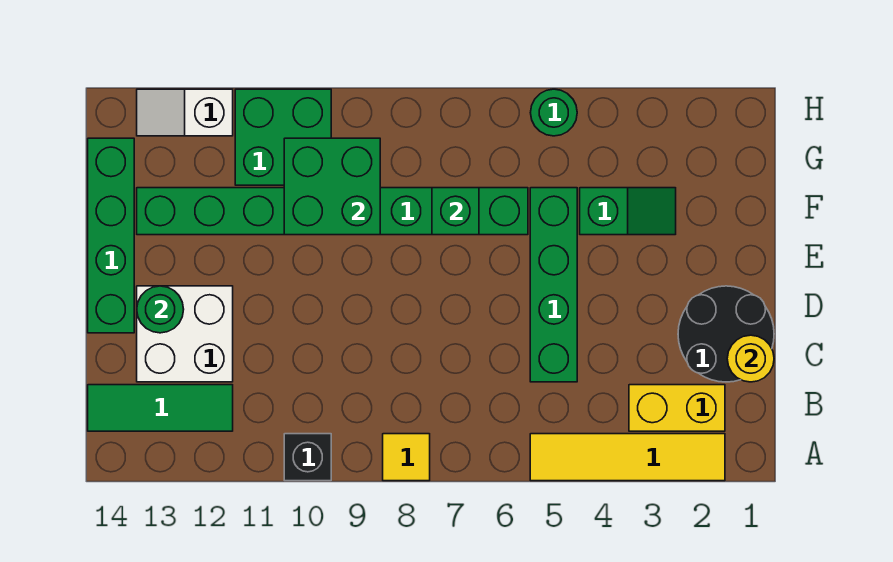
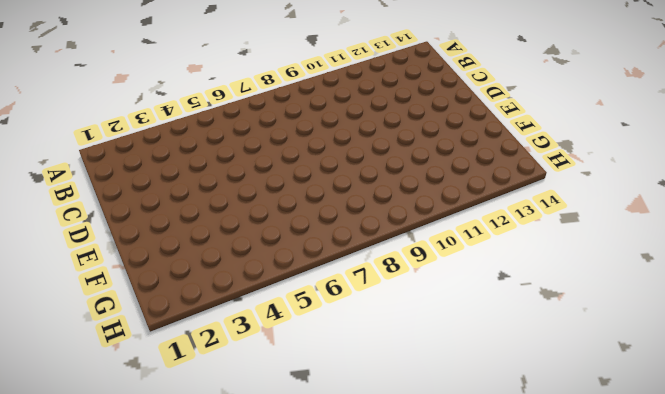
none -> yellow tile A2:A5 level 1
none -> yellow tile A8 level 1
none -> black brick A10 level 1

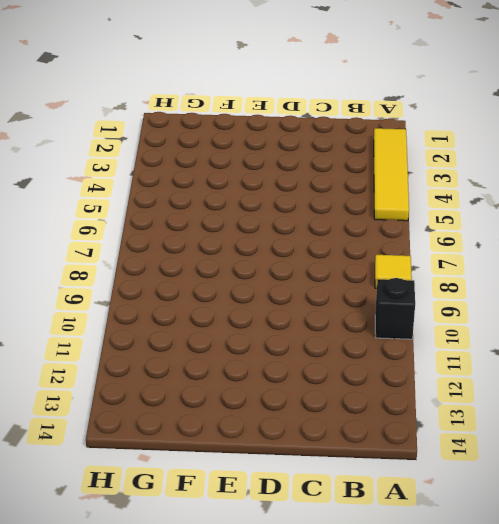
none -> yellow brick B2:B3 level 1
none -> green tile B12:B14 level 1
none -> black round brick C1:D2 level 1

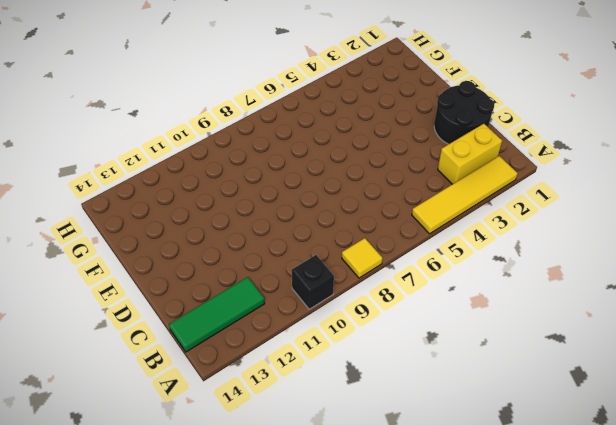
none -> green brick C5:F5 level 1
none -> white brick C12:D13 level 1
none -> green brick D14:G14 level 1

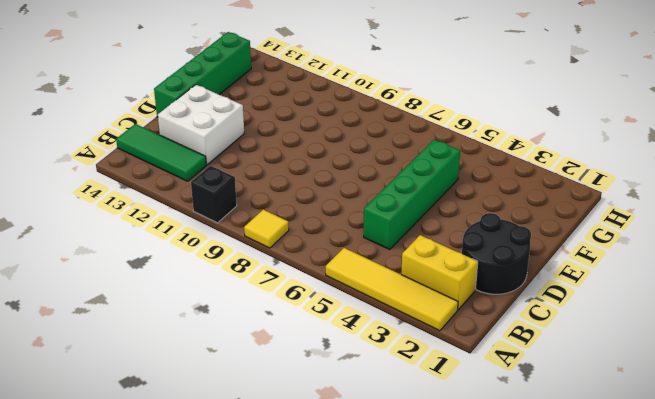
none -> green slope F3:F4 level 1 top 4
none -> green brick F6:F13 level 1
none -> green brick G10:H11 level 1

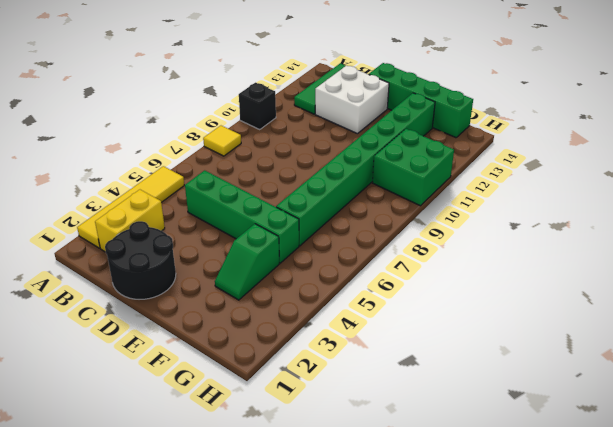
none -> green round brick H5 level 1
none -> white slope H12:H13 level 1 top 12
none -> yellow round brick C1 level 2

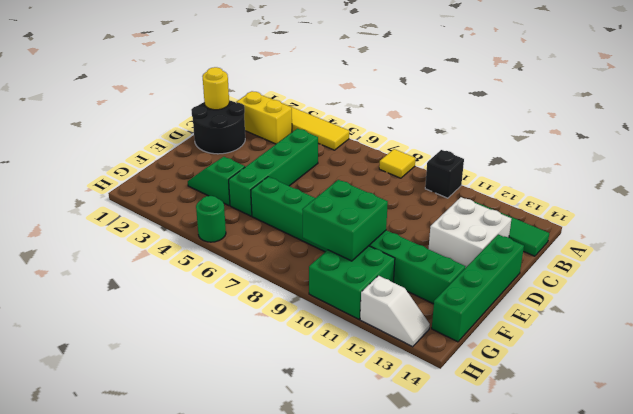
none -> green round brick D13 level 2
none -> green brick F7 level 2

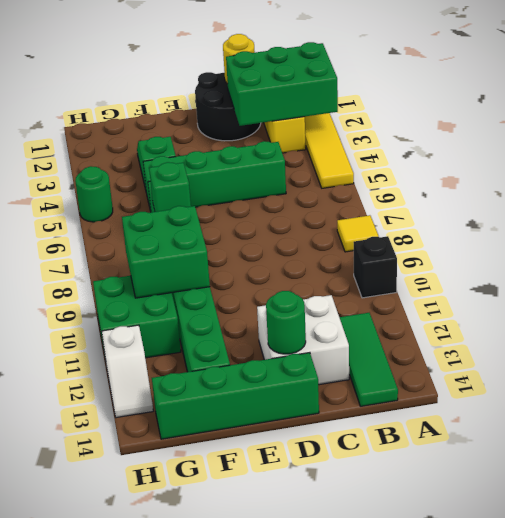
green brick A2:C3 level 2 -> none

